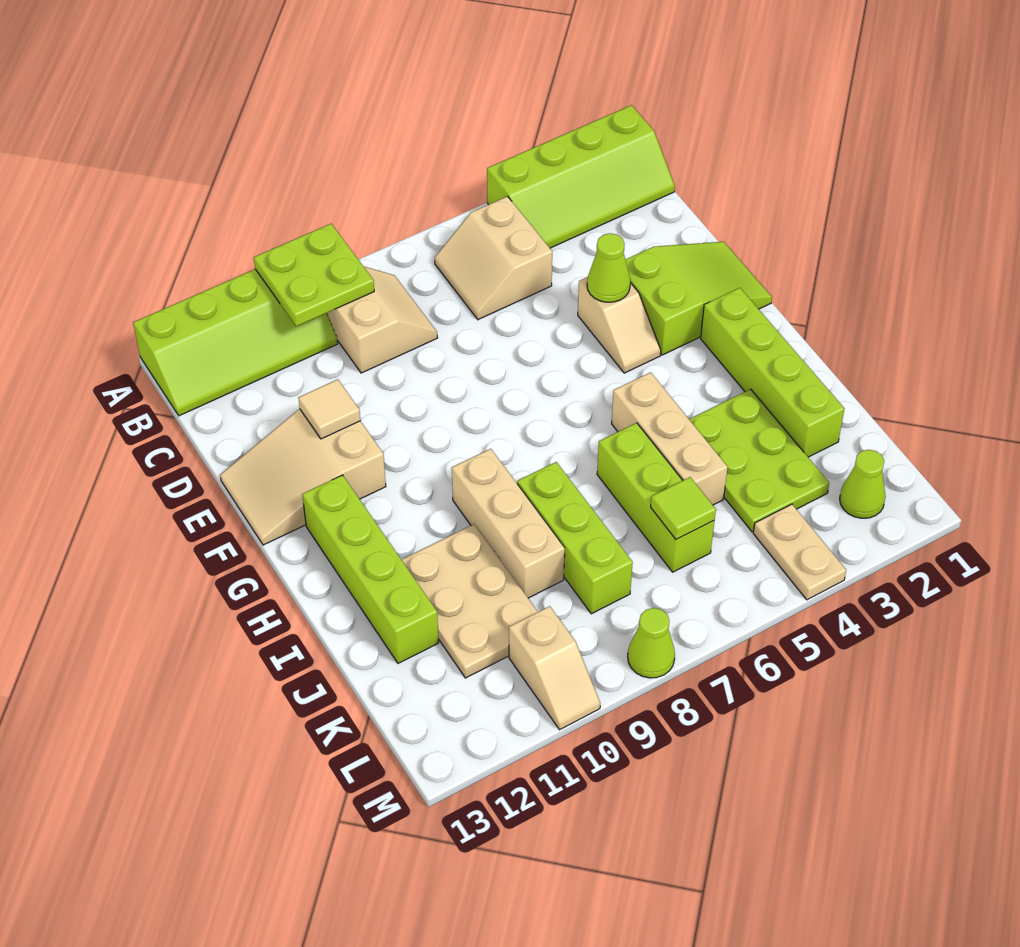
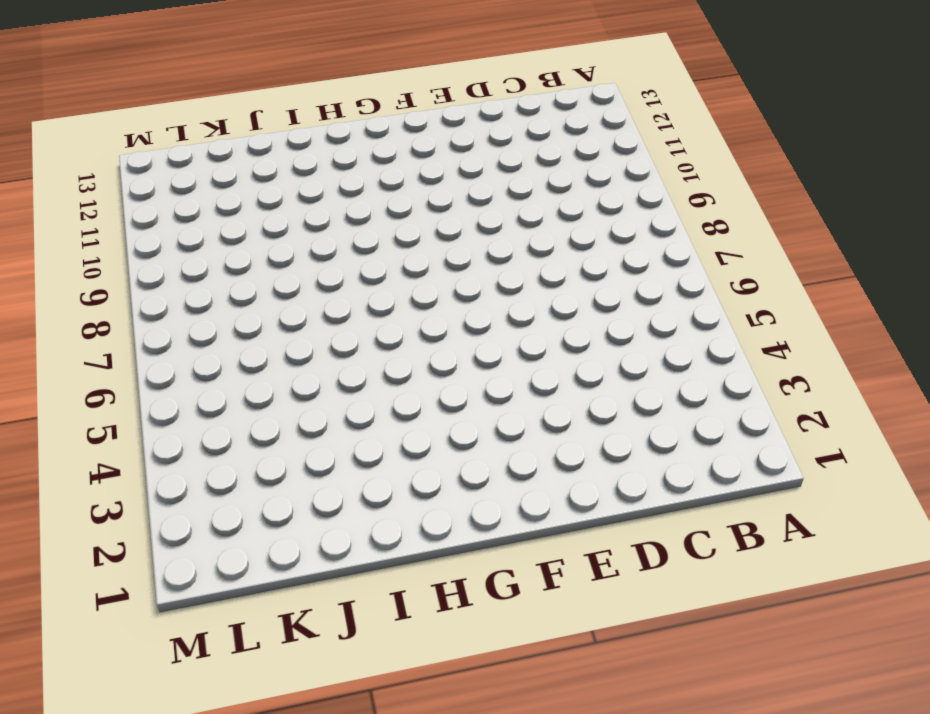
none -> lime slope A1:B4 level 1 top A
none -> lime slope A10:B13 level 1 top A
none -> tan slope B5:C6 level 1 top 5

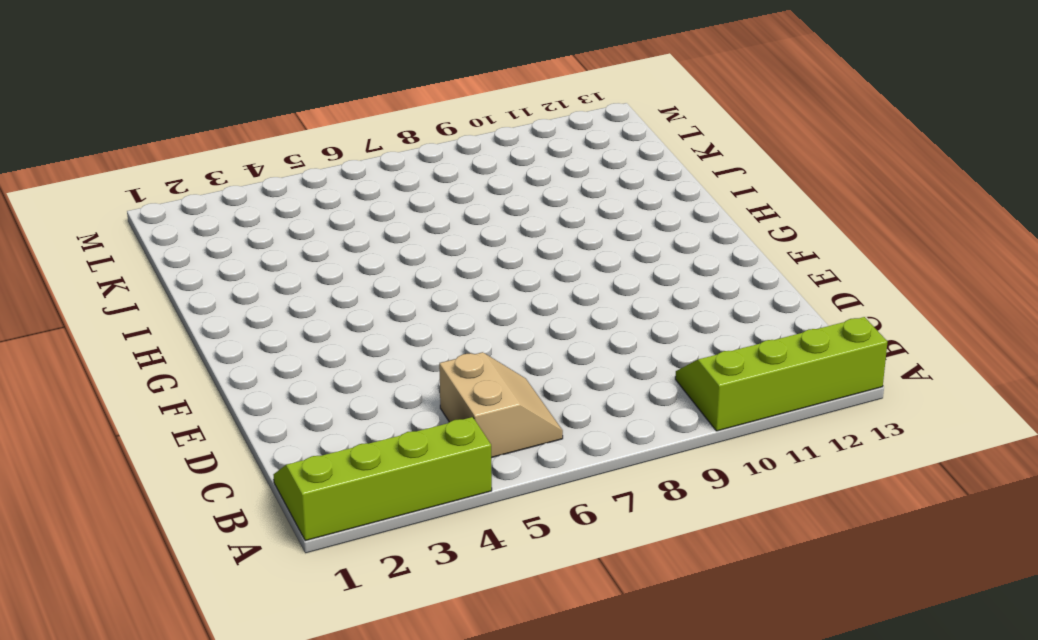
none -> tan slope B8:C9 level 1 top 9
none -> lime slope E1:F3 level 1 top 3
none -> tan slope E4:F4 level 1 top E

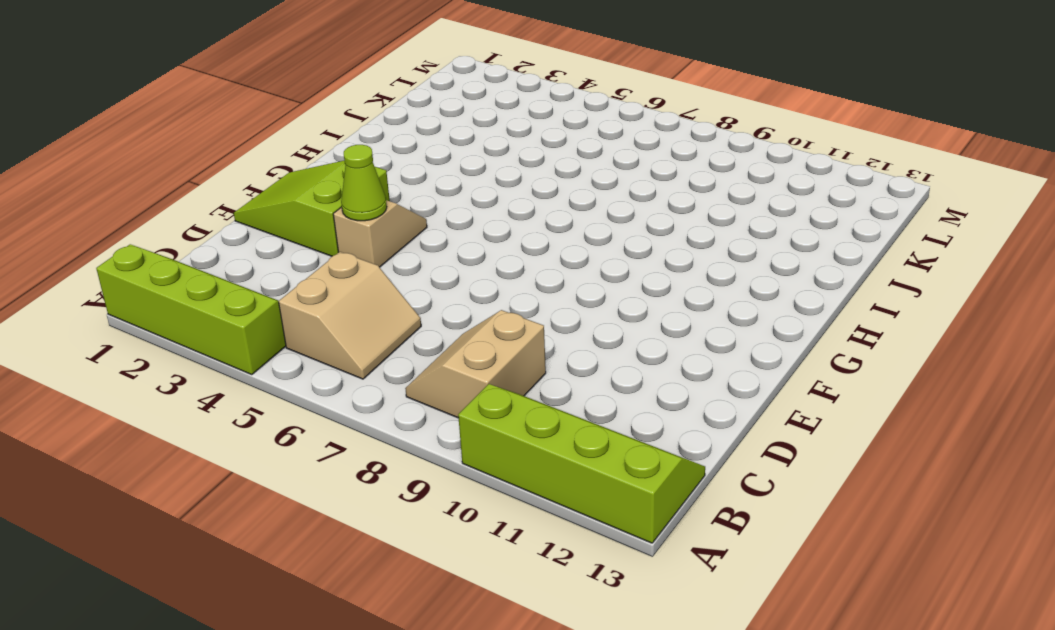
none -> tan slope E11:F13 level 1 top 11
none -> lime brick G2:J2 level 1
none -> lime brick G12:J12 level 1

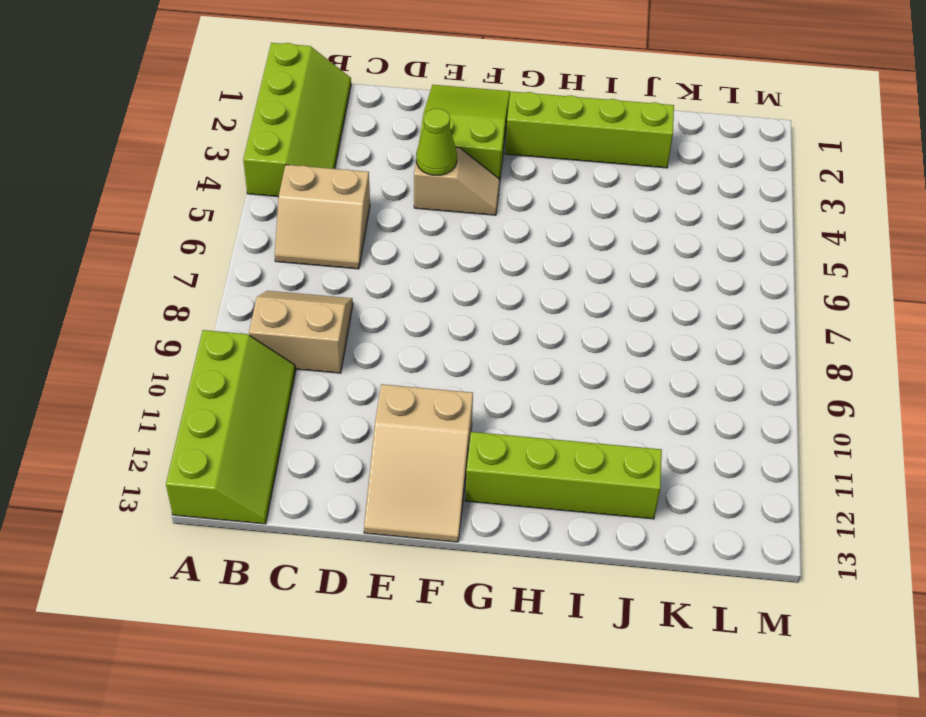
none -> tan brick H5:J5 level 1
none -> tan brick H9:J9 level 1
none -> lime plate I3:K4 level 1

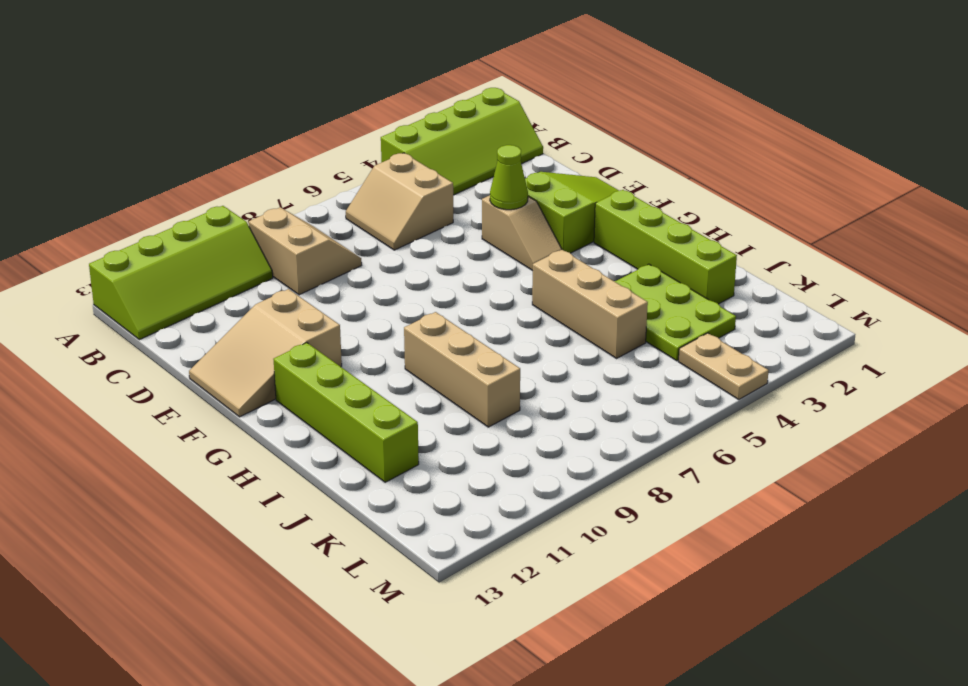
none -> lime brick I6:K6 level 1
none -> lime brick I8:K8 level 1
none -> tan plate I10:K11 level 1

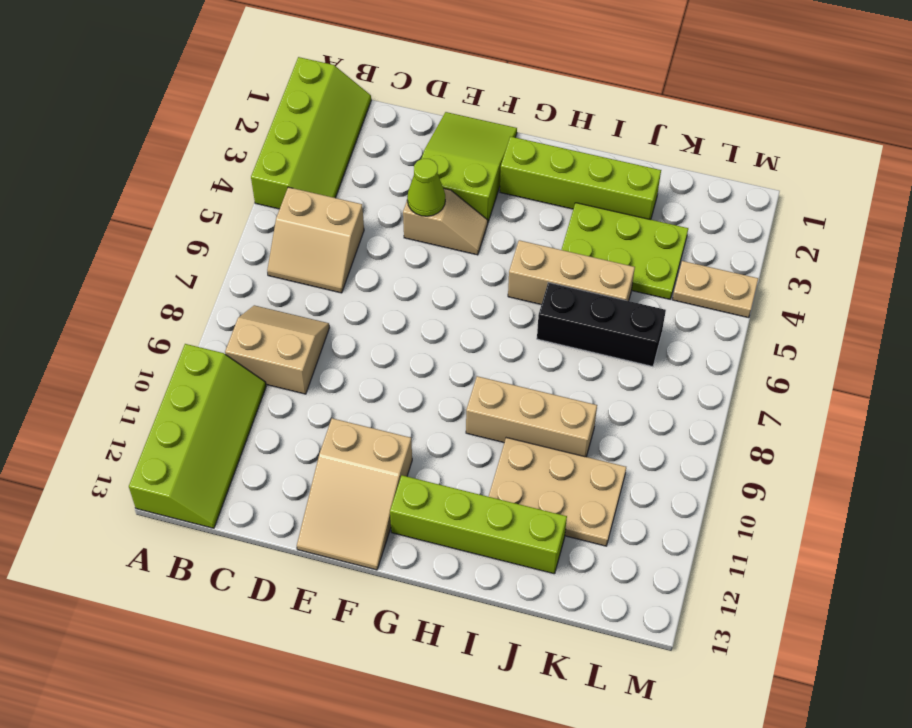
black brick I6:K6 level 1 -> lime brick I6:K6 level 1
none -> lime brick I8:K8 level 1
none -> lime cone L2 level 1
none -> tan slope L10:M10 level 1 top L

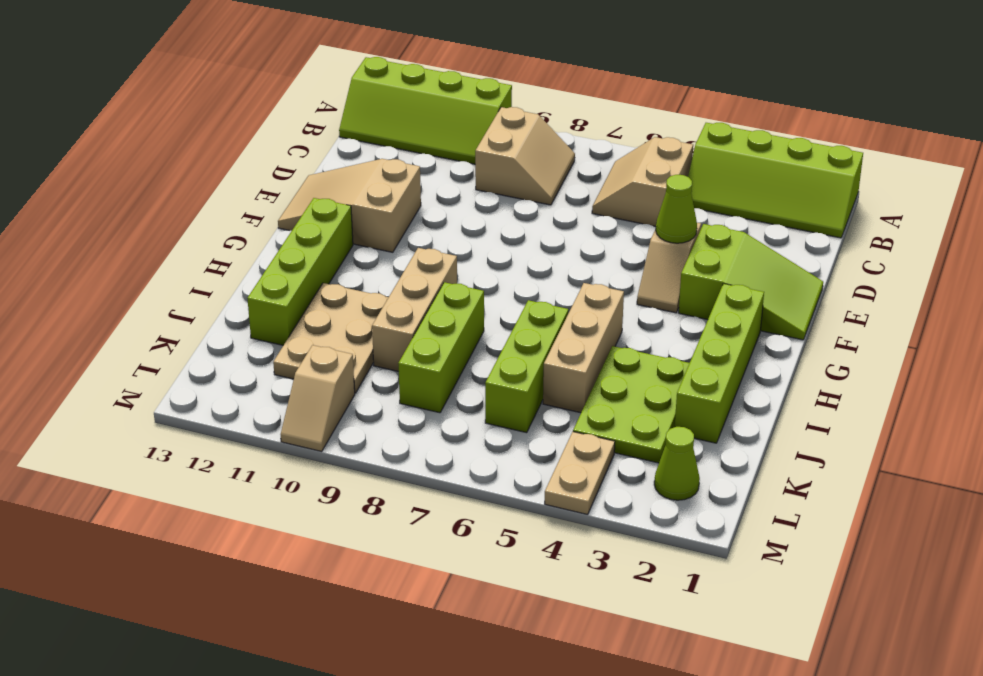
none -> lime cone M8 level 1
none -> lime plate A9:B10 level 2
none -> tan tile E11 level 2

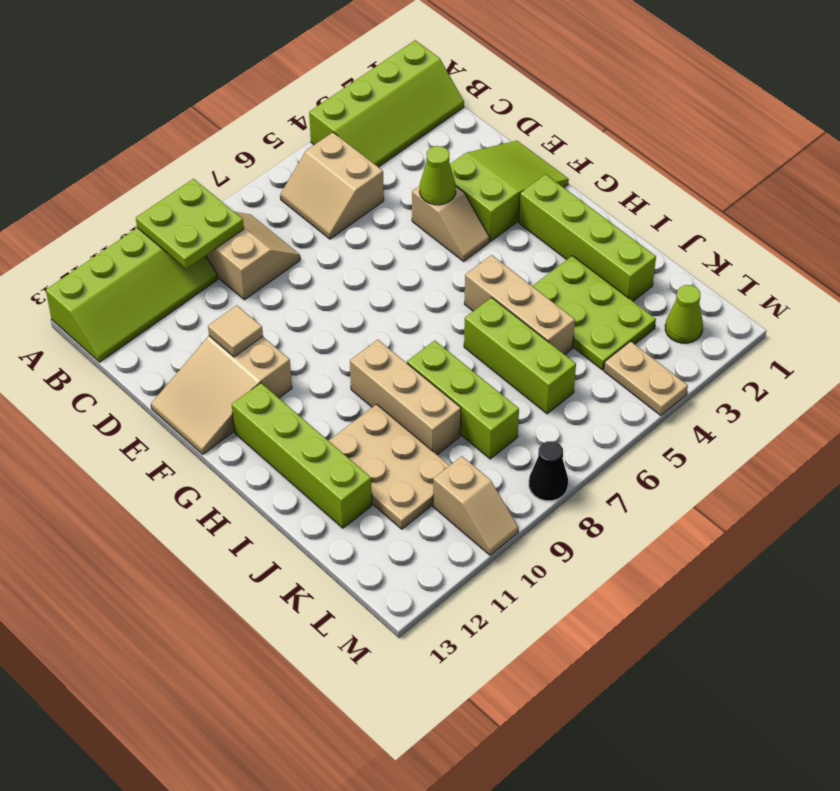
black cone M8 level 1 -> lime cone M8 level 1
none -> lime tile K6 level 2

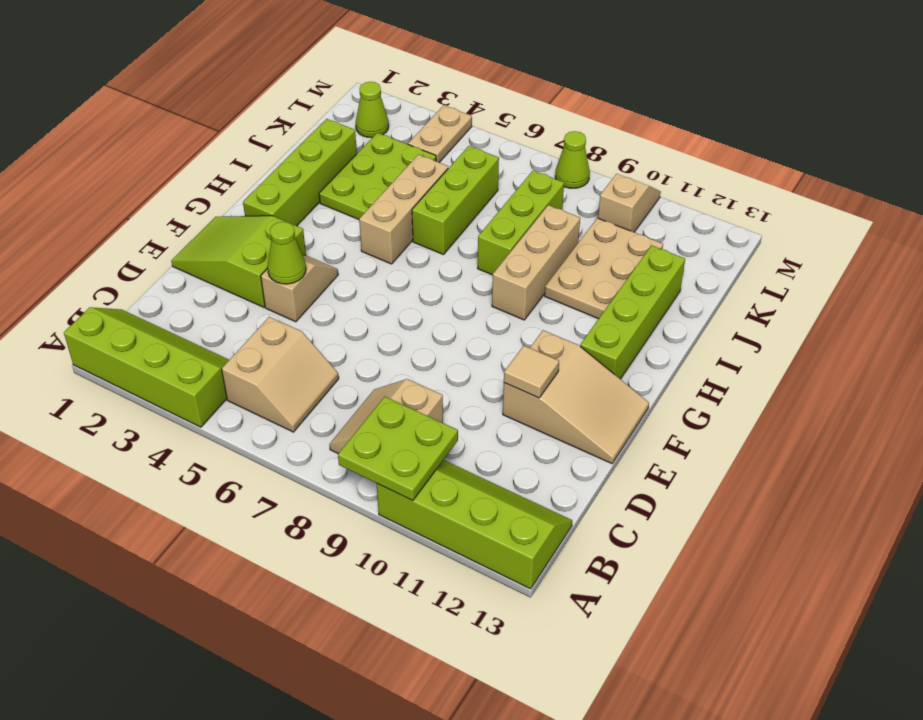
none -> lime tile K6 level 2

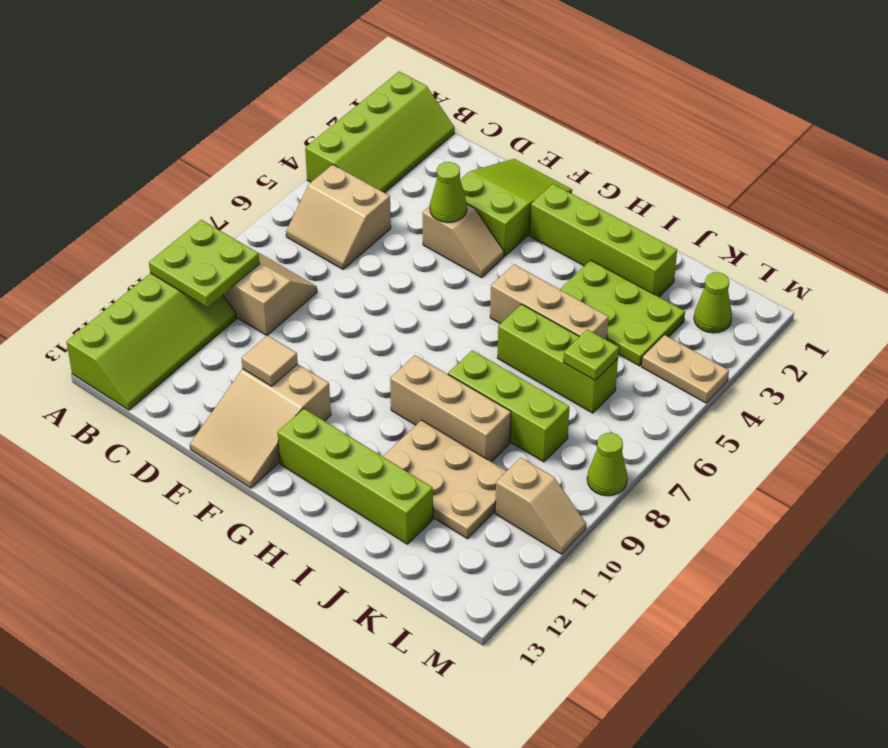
lime plate K6 level 2 -> lime tile K6 level 2

